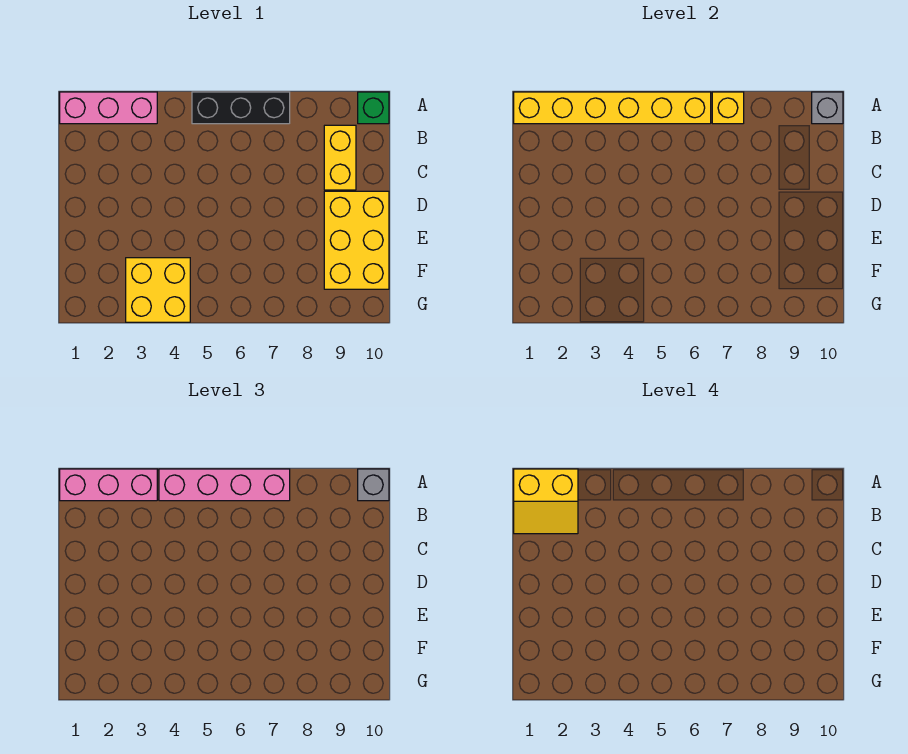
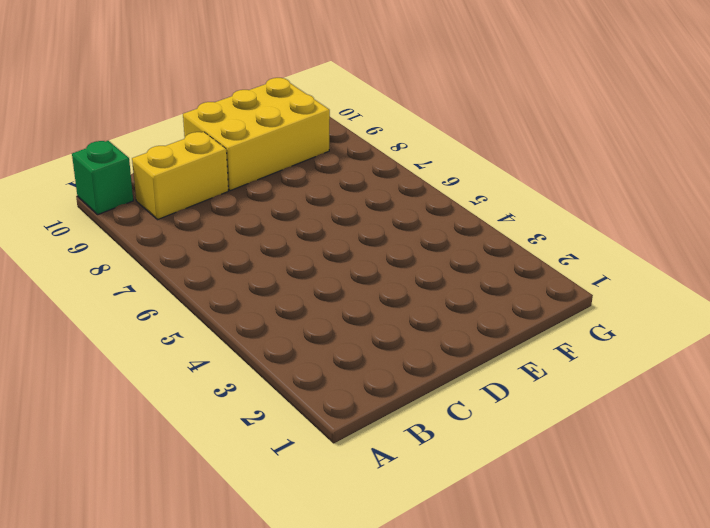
none -> pink brick A1:A3 level 1
none -> black brick A5:A7 level 1
none -> yellow brick F3:G4 level 1

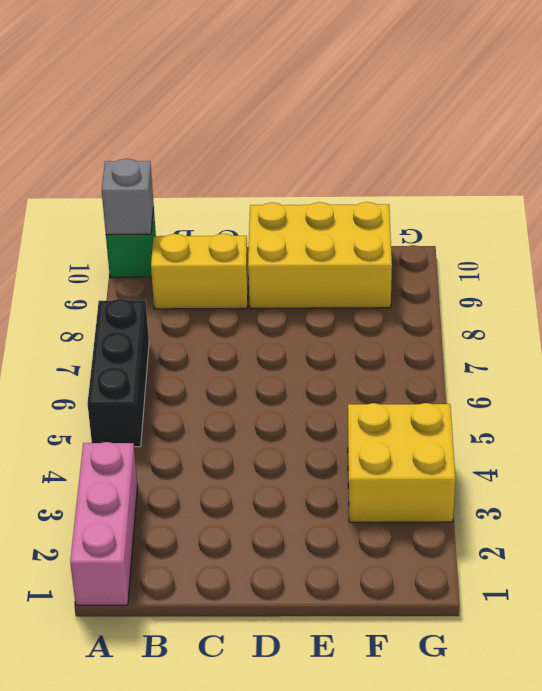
none -> yellow brick A1:A6 level 2
none -> yellow brick A7 level 2
none -> pink brick A1:A3 level 3

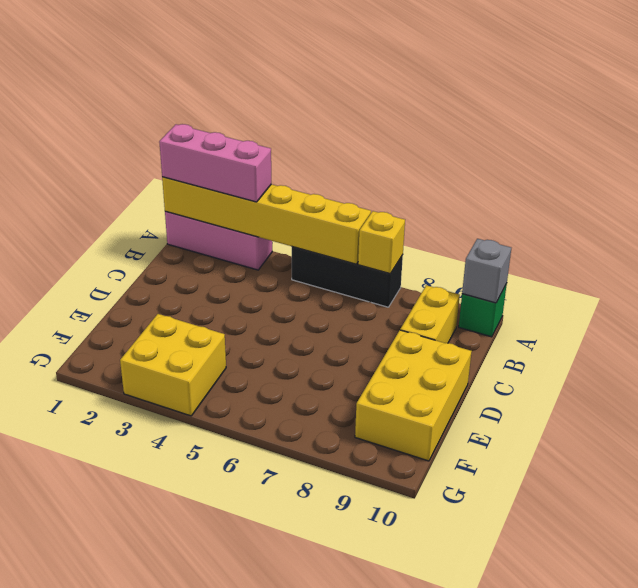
none -> pink brick A4:A7 level 3
none -> grey brick A10 level 3
none -> yellow slope A1:B2 level 4 top A

